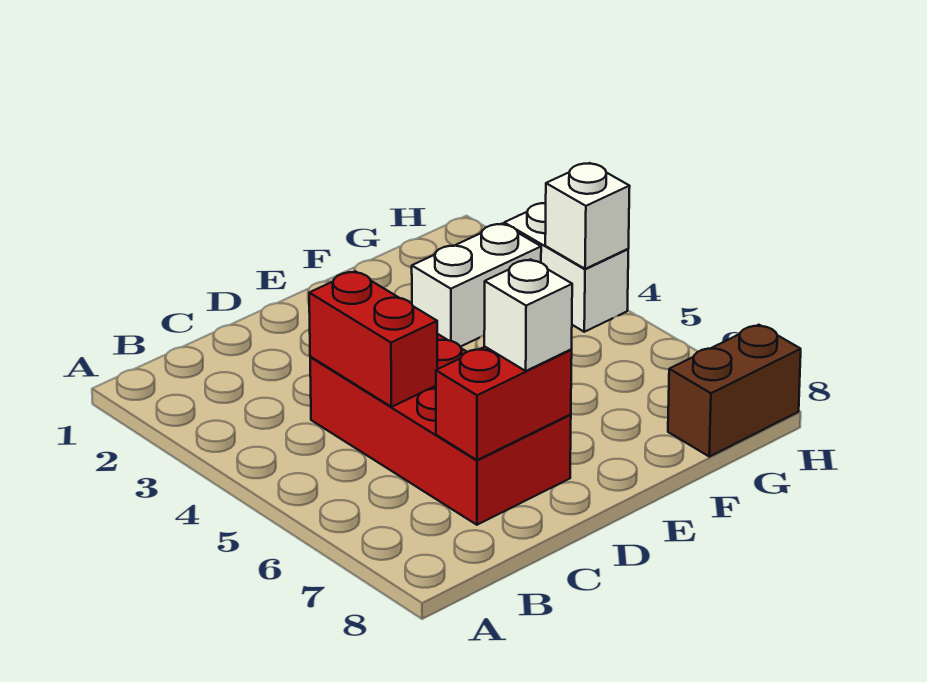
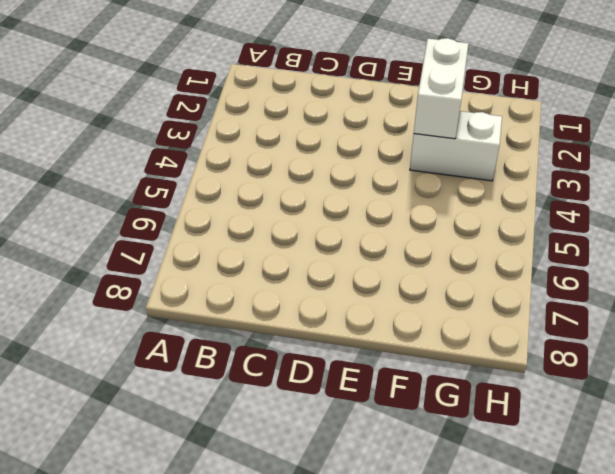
white brick F2:F3 level 2 -> white brick H3:H4 level 1
none -> red brick C4:D7 level 1
none -> brown brick G8:H8 level 1

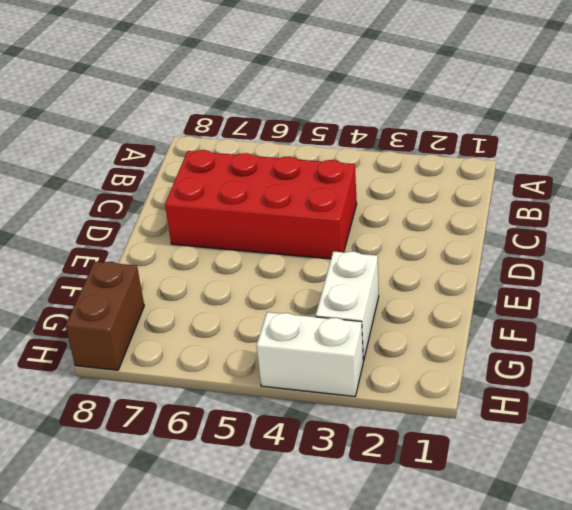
none -> red brick C4:C5 level 2
none -> red brick C7:D7 level 2

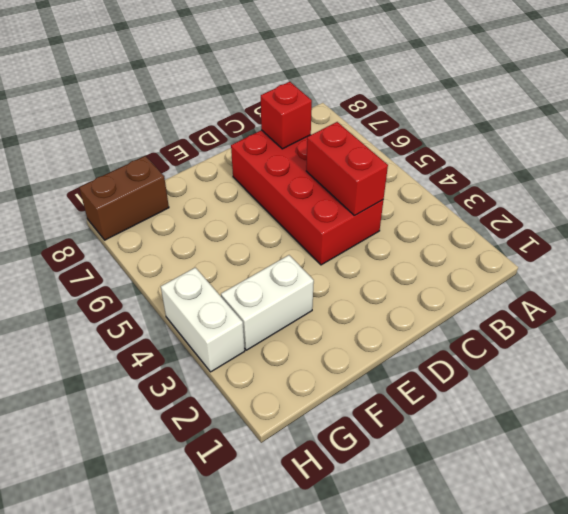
red brick C7 level 2 -> red brick C7:D7 level 2
none -> white brick H4 level 2
none -> white brick D7 level 3

